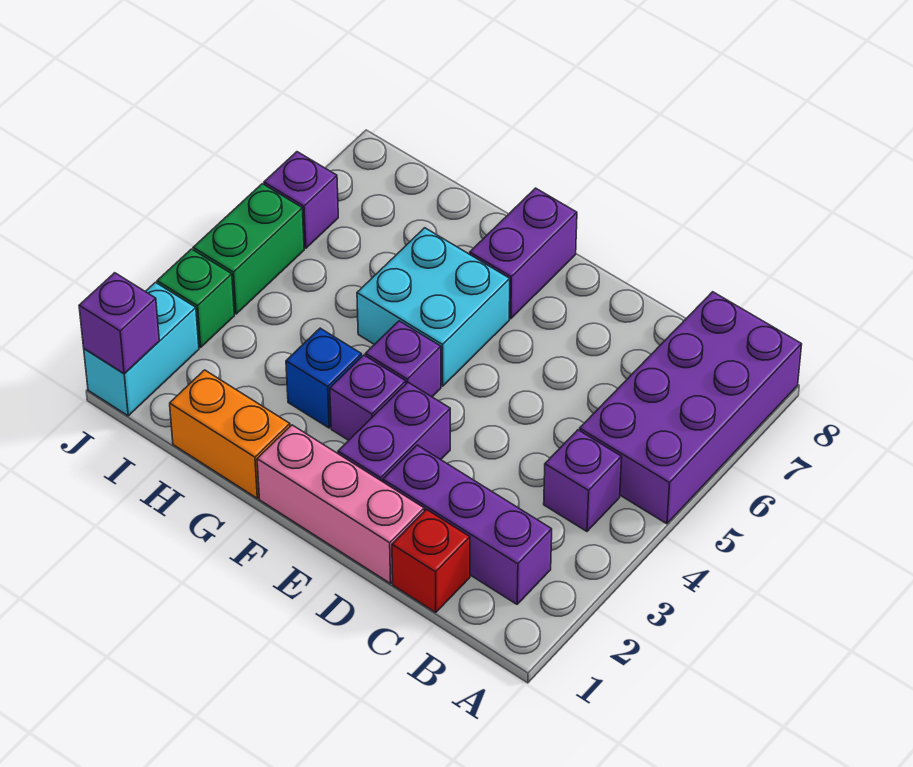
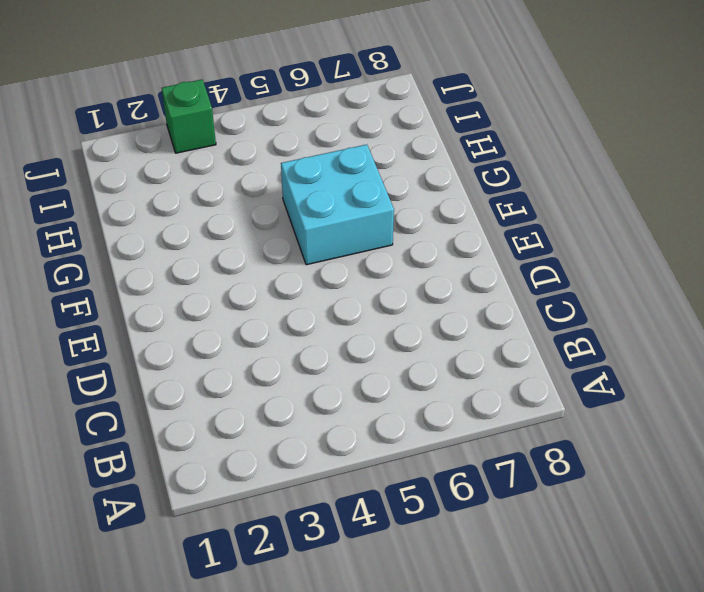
none -> purple brick A5:B8 level 1
none -> purple brick B2:D2 level 1
none -> purple brick B4 level 1

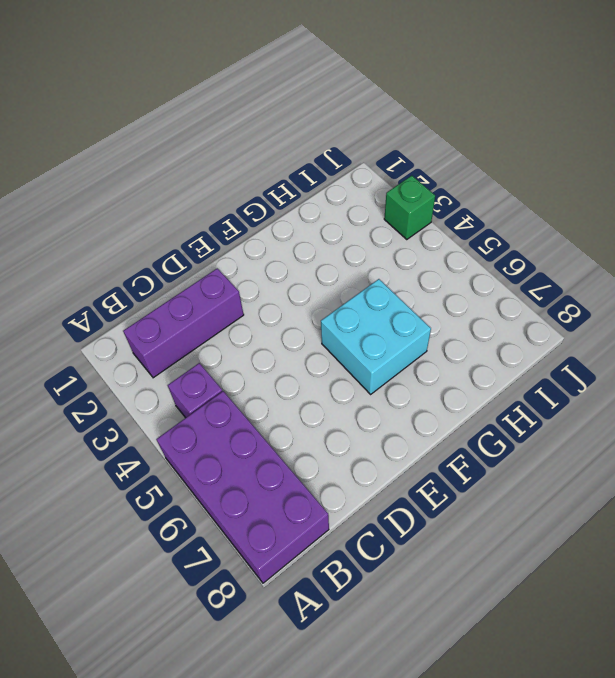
none -> red brick C1 level 1
none -> pink brick D1:F1 level 1
none -> purple brick E2:E3 level 1

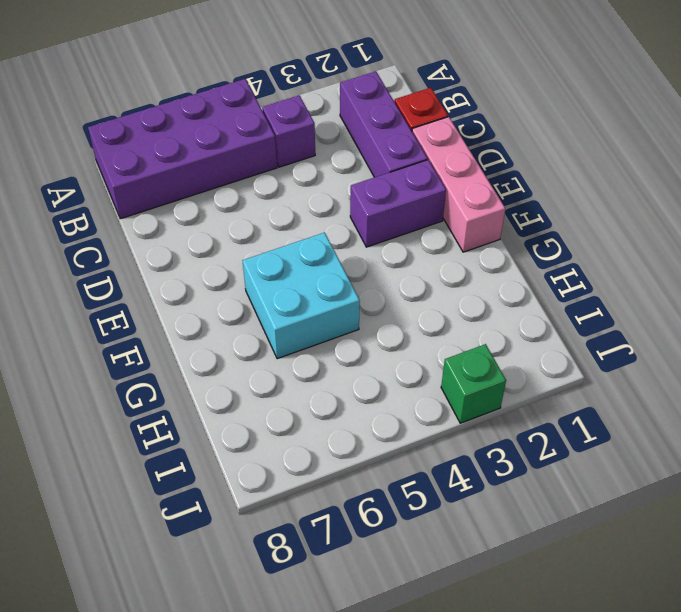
none -> purple brick F3 level 1
none -> purple brick F4 level 1
none -> purple brick F7:F8 level 1

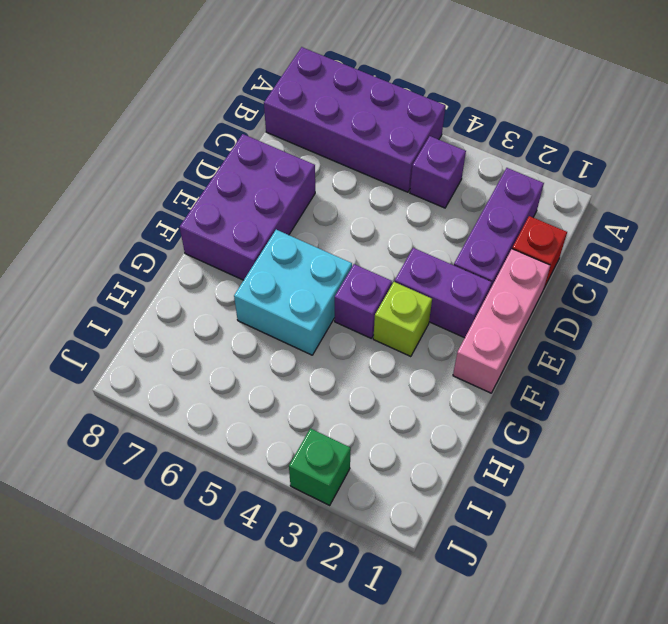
purple brick D7:F8 level 1 -> purple brick F7:F8 level 1
lime brick F3 level 1 -> purple brick F3 level 1
none -> orange brick G1:H1 level 1
none -> blue brick G3 level 1
none -> cyan brick J1:J2 level 1

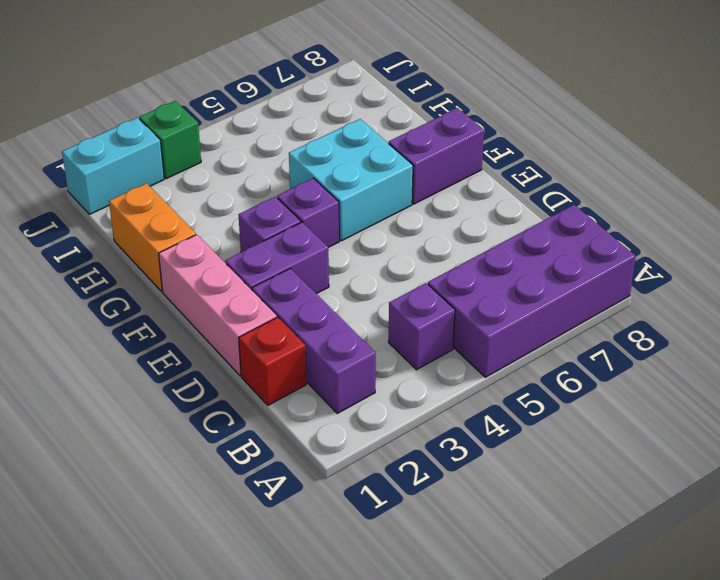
none -> blue brick G3 level 1
none -> green brick J4:J5 level 1
none -> purple brick J6 level 1

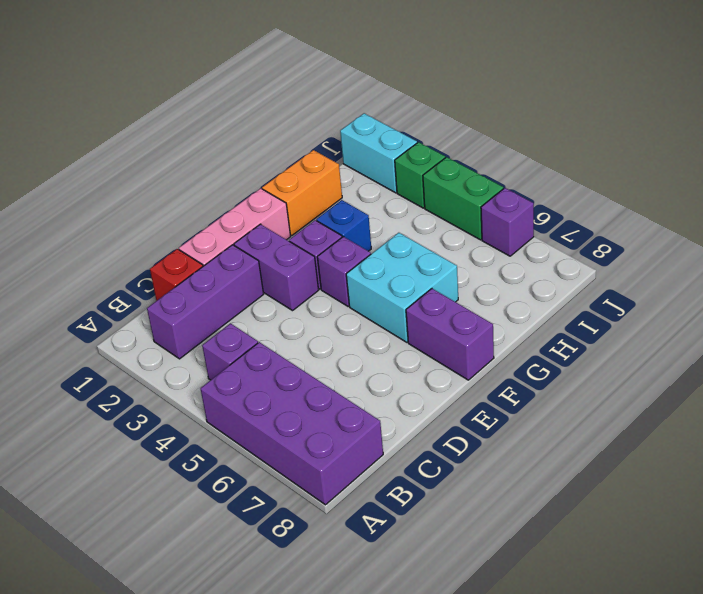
none -> purple brick J1 level 2

